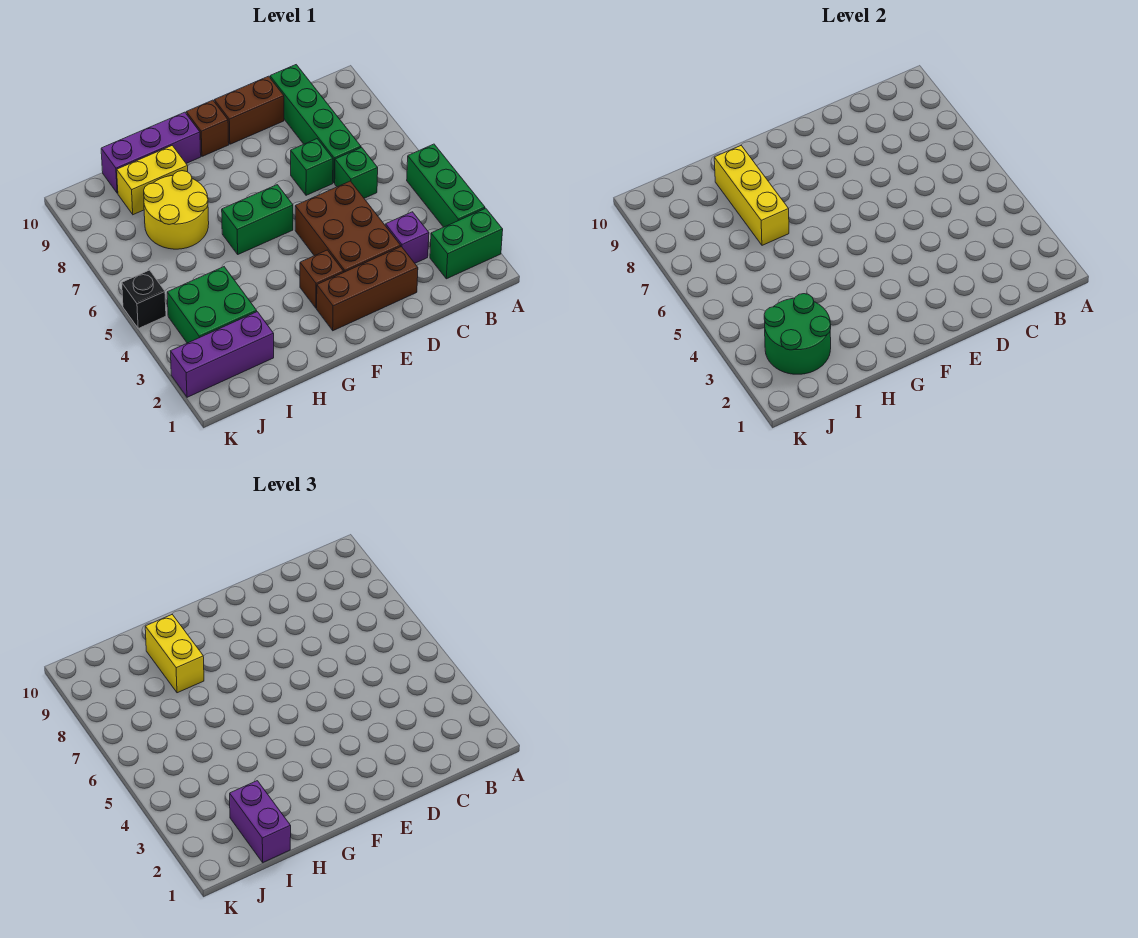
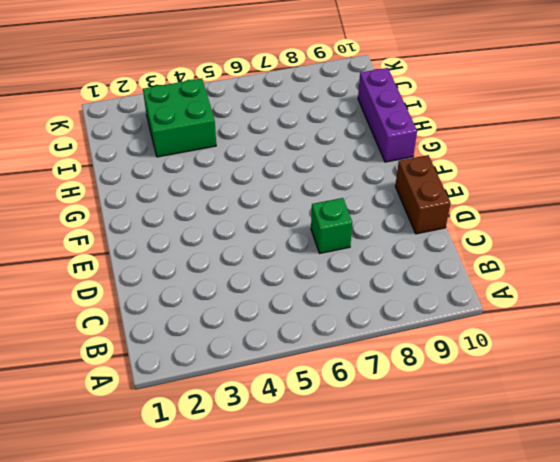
none -> green brick A2:B2 level 1
none -> green brick A3:A5 level 1
none -> purple brick C3 level 1

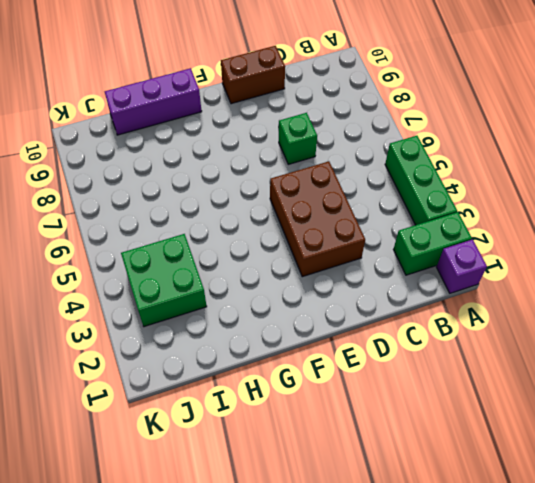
purple brick A1 level 1 -> purple brick C3 level 1
none -> green brick C6 level 1
none -> green brick C7:C10 level 1
none -> brown brick D2:F2 level 1

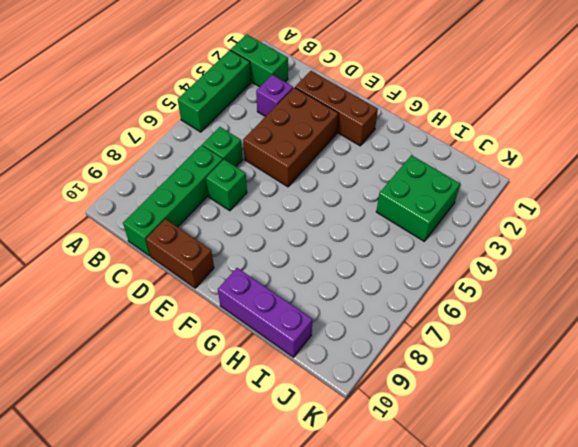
none -> brown brick F3 level 1
none -> green brick F6:G6 level 1
none -> brown brick F10 level 1

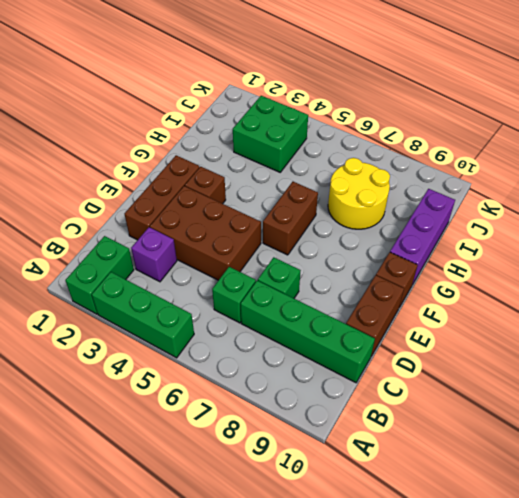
brown brick F6:G6 level 1 -> green brick F6:G6 level 1
none -> yellow brick H9:I9 level 1
none -> purple brick I2:K2 level 1
none -> black brick K5 level 1

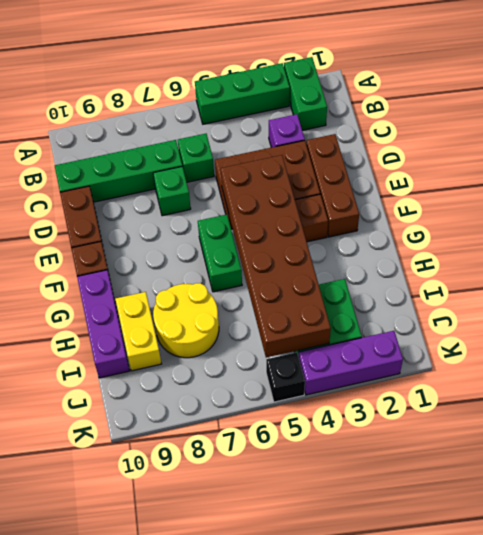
brown brick E4:J5 level 2 -> none
purple brick K2:K4 level 1 -> purple brick I2:K2 level 1
none -> yellow brick H7:H9 level 2
none -> green round brick I2:J3 level 2
none -> yellow brick H8:H9 level 3

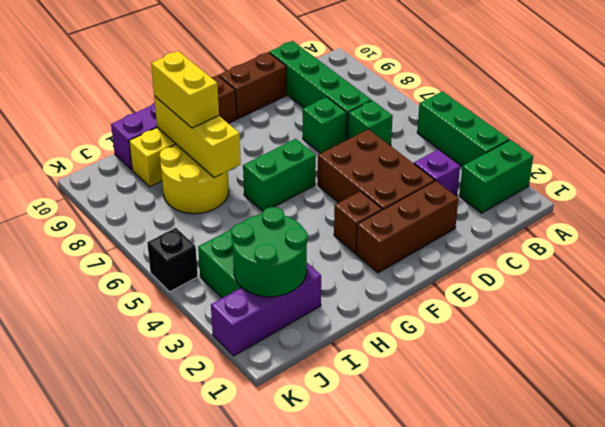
none -> purple brick I1:I2 level 3

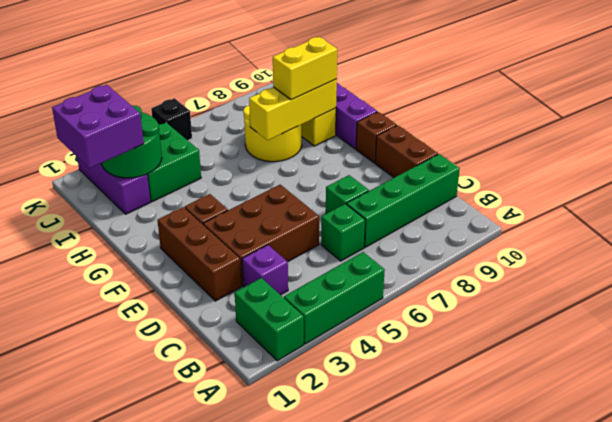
purple brick I1:J2 level 3 -> purple brick I1:I2 level 3
none -> green brick F6:G6 level 1

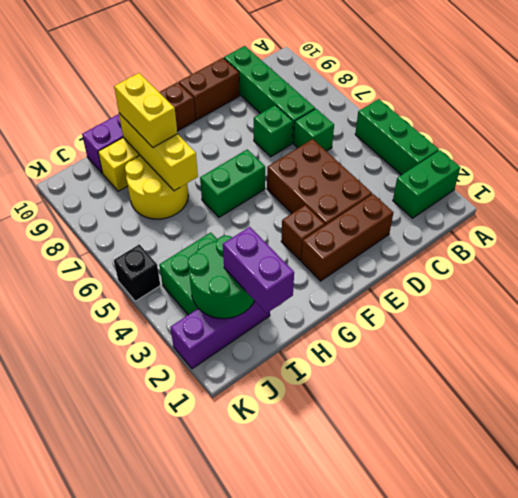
none -> purple brick C3 level 1

